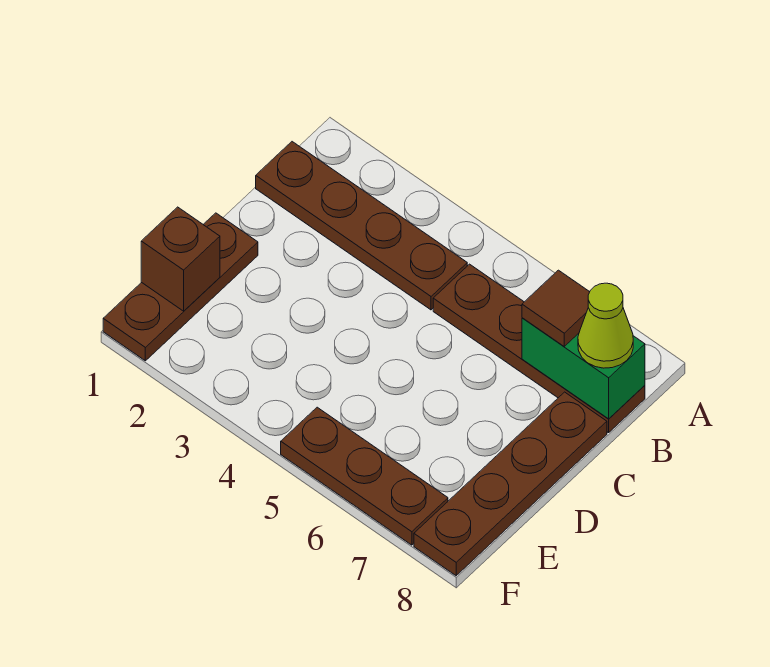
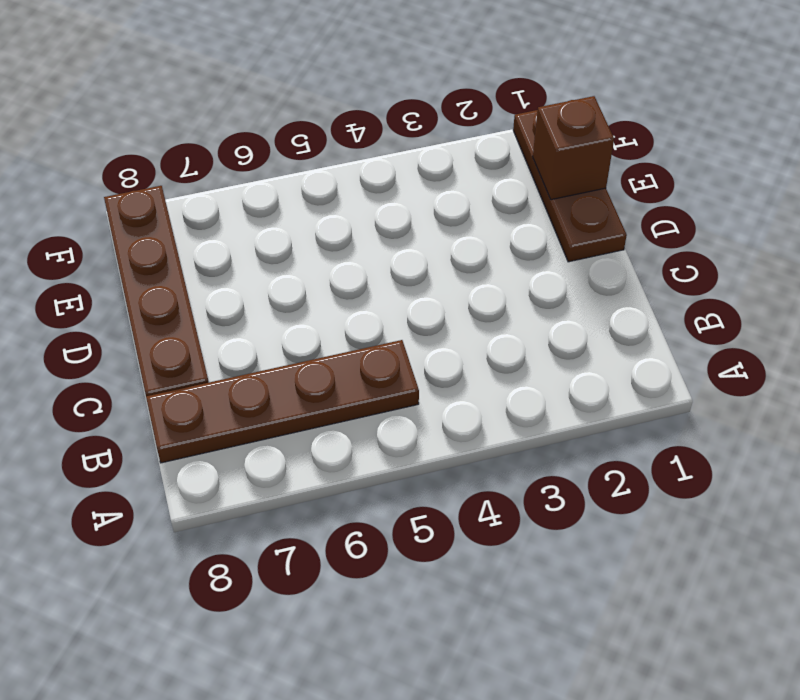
none -> brown plate B1:B4 level 1
none -> brown plate F5:F7 level 1

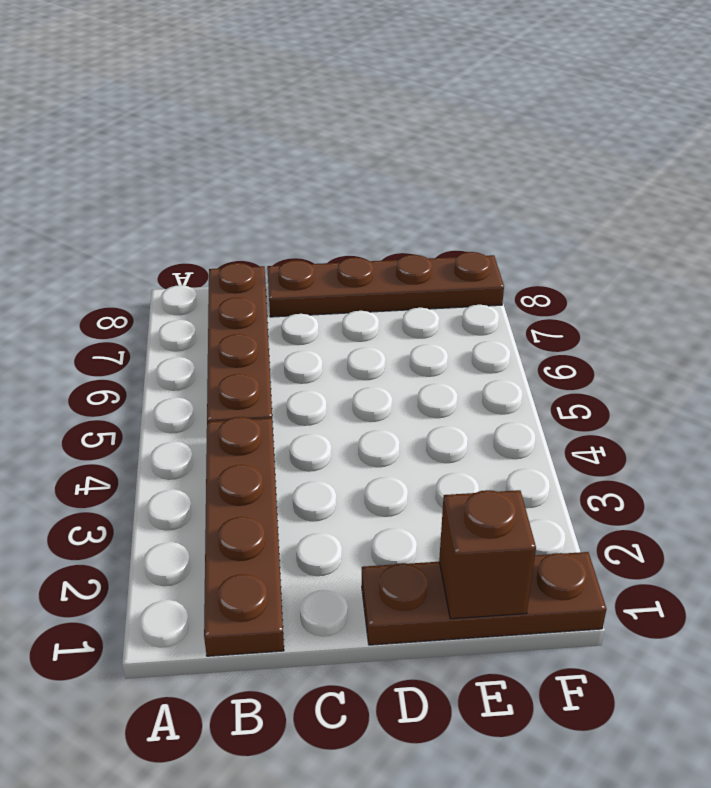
none -> brown plate F5:F7 level 1
none -> green brick B7:B8 level 2

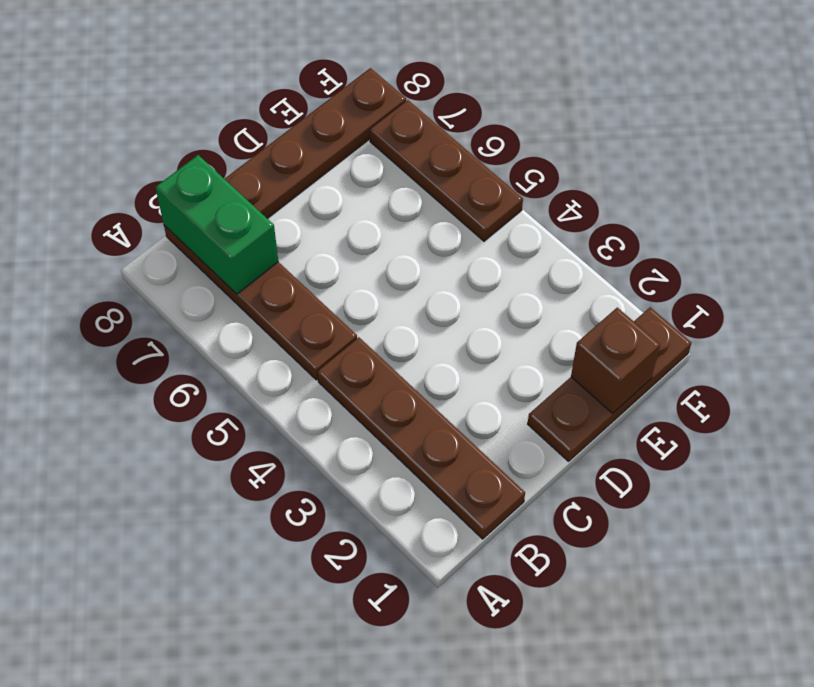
none -> brown tile B7 level 3
none -> lime cone B8 level 3

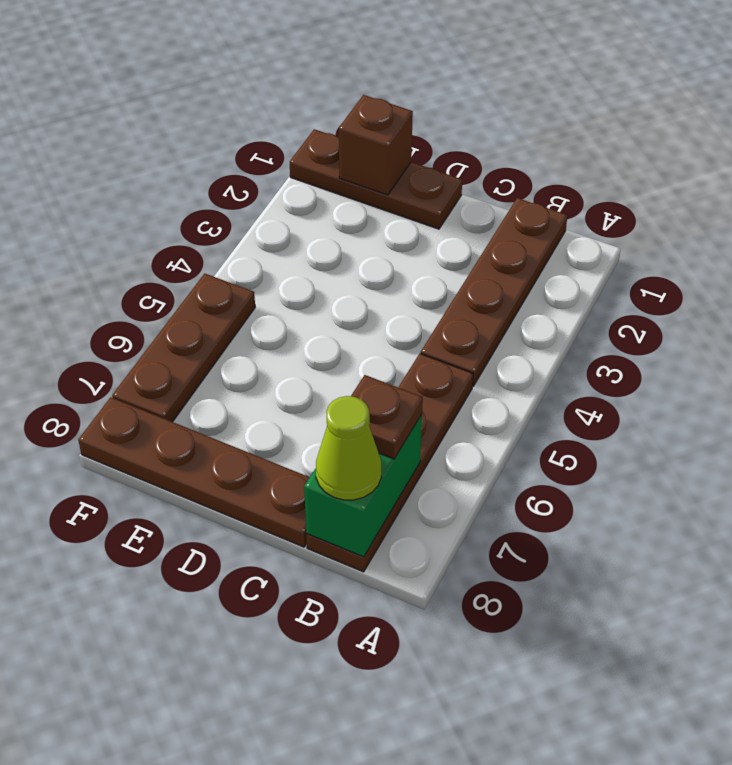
brown plate B7 level 3 -> brown tile B7 level 3

